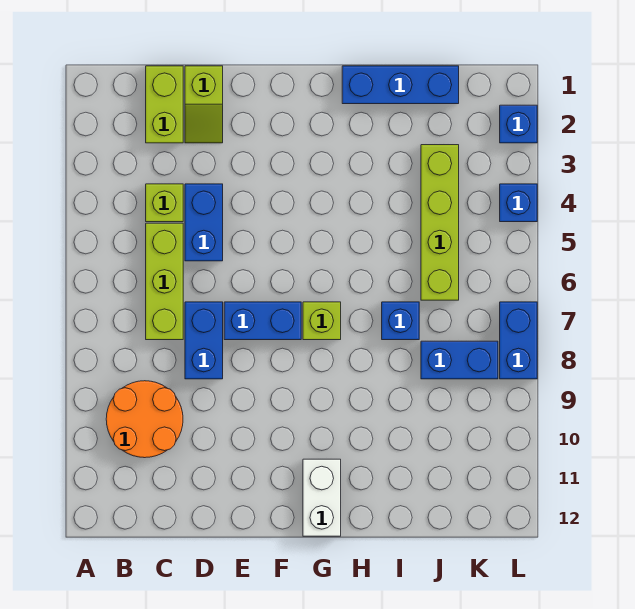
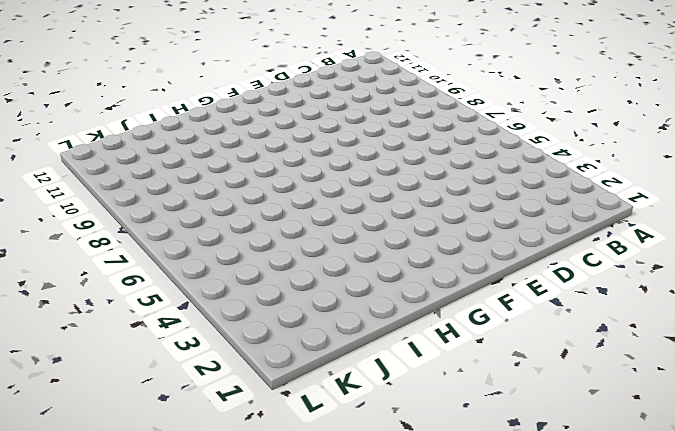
none -> orange round brick B9:C10 level 1
none -> lime brick C1:C2 level 1
none -> lime brick C4 level 1

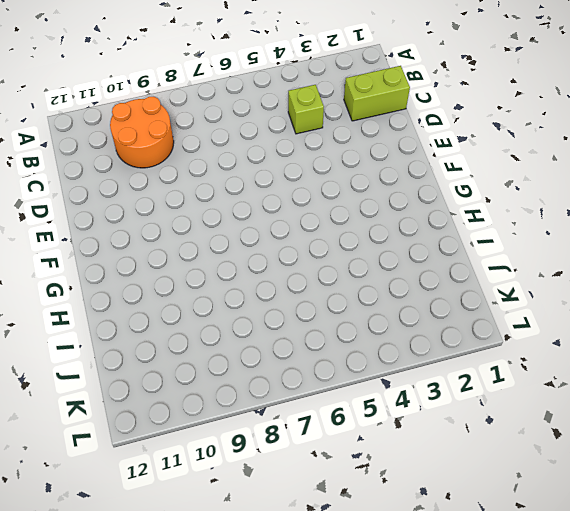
none -> lime brick C5:C7 level 1
none -> lime slope D1:D2 level 1 top 1
none -> blue brick D4:D5 level 1

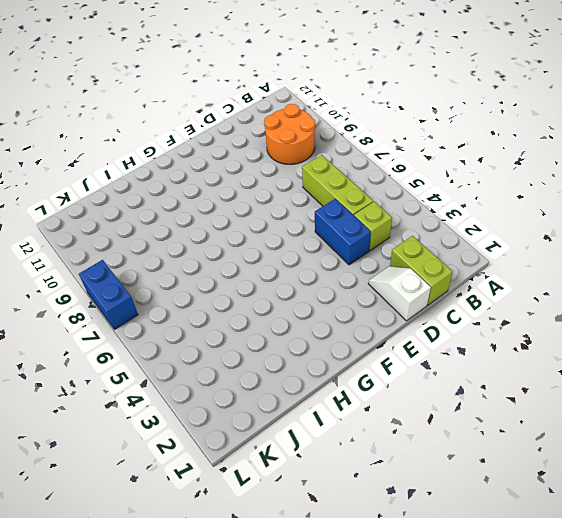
white slope D1:D2 level 1 top 1 -> lime slope D1:D2 level 1 top 1
none -> blue brick D7:D8 level 1
none -> blue brick E7:F7 level 1
none -> lime brick G7 level 1

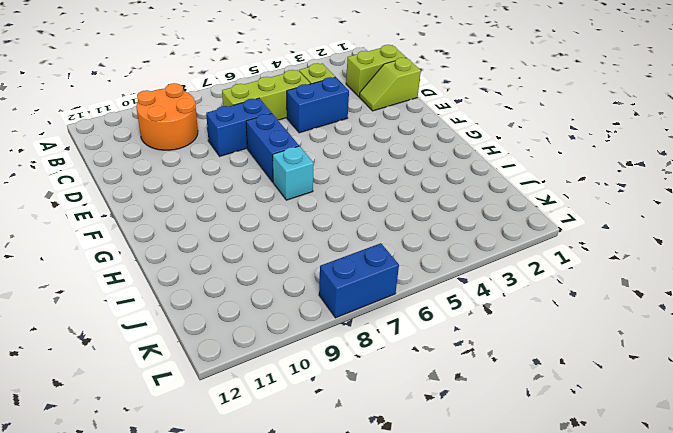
cyan brick G7 level 1 -> lime brick G7 level 1
none -> white brick G11:G12 level 1
none -> blue brick H1:J1 level 1
none -> blue brick I7 level 1

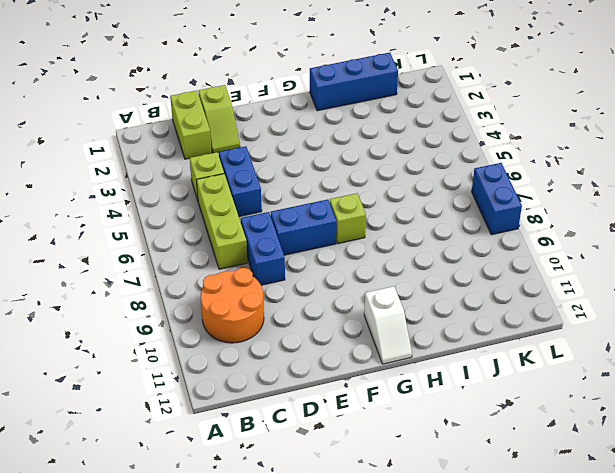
white slope G11:G12 level 1 top 11 -> white brick G11:G12 level 1
none -> blue brick I7 level 1
none -> lime brick J3:J6 level 1
none -> blue brick J8:K8 level 1

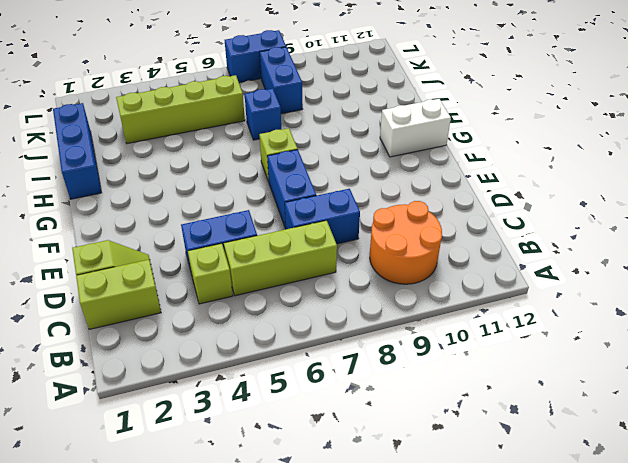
none -> blue brick L2 level 1
none -> blue brick L4 level 1

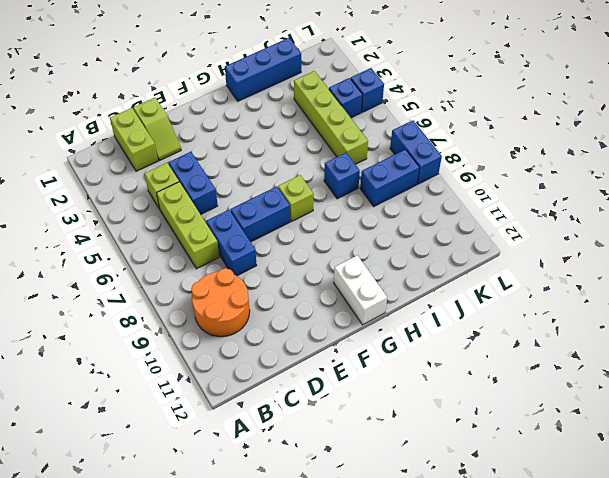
blue brick K4 level 1 -> blue brick L2 level 1

